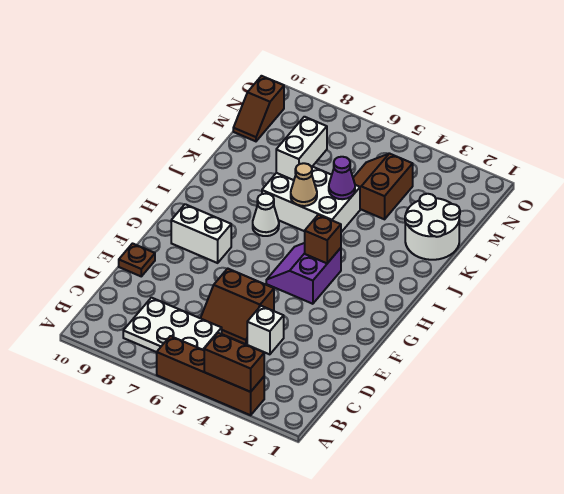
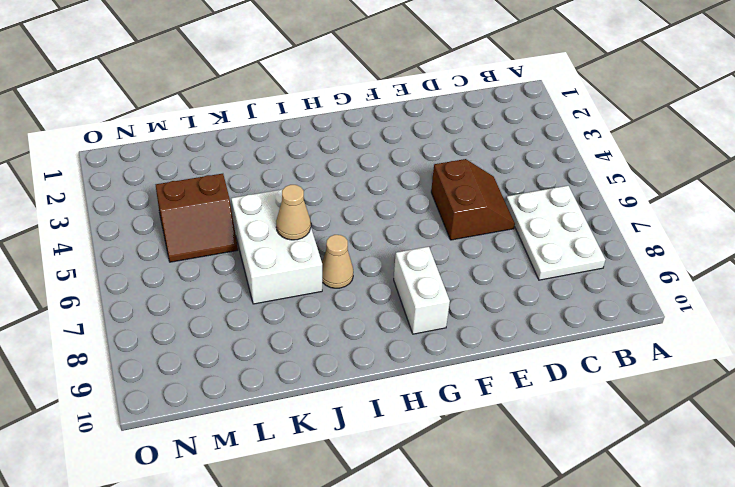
tan cone I7 level 1 -> white cone I7 level 1
none -> brown brick A3:A6 level 1
none -> white brick D4 level 1
none -> brown plate E10 level 1

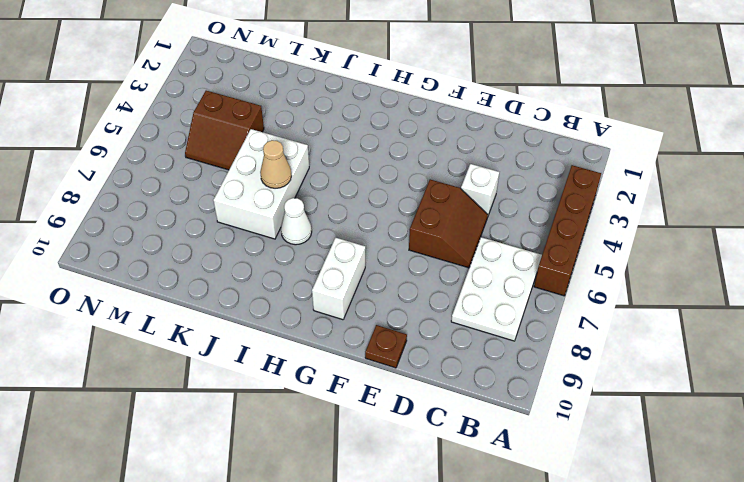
none -> purple slope G4:H5 level 1 top 4
none -> white round brick K1:L2 level 1
none -> brown slope M10:N10 level 1 top N

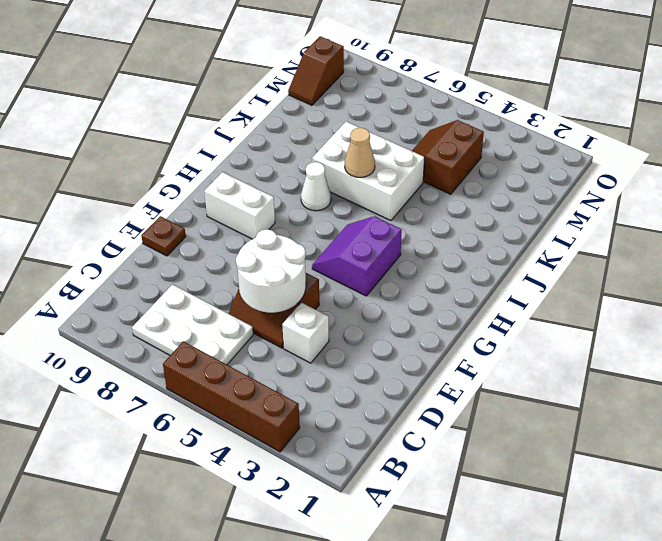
white round brick D5:E6 level 2 -> white round brick K1:L2 level 1
none -> brown brick A3:A4 level 2
none -> brown brick H4 level 2
none -> purple cone K5 level 2

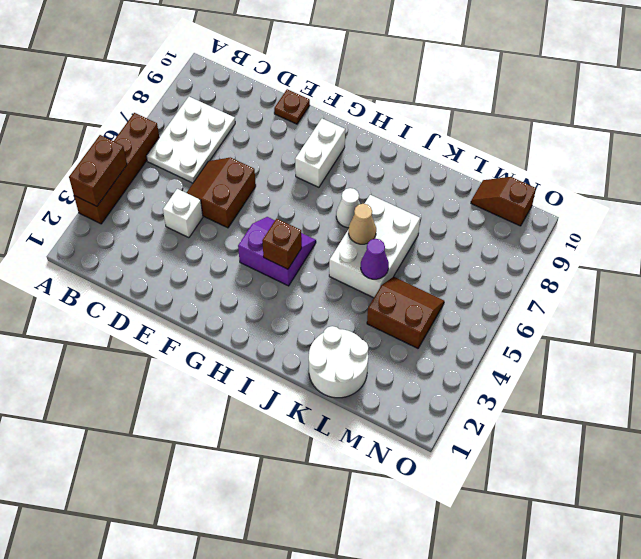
none -> white brick K7:L7 level 2

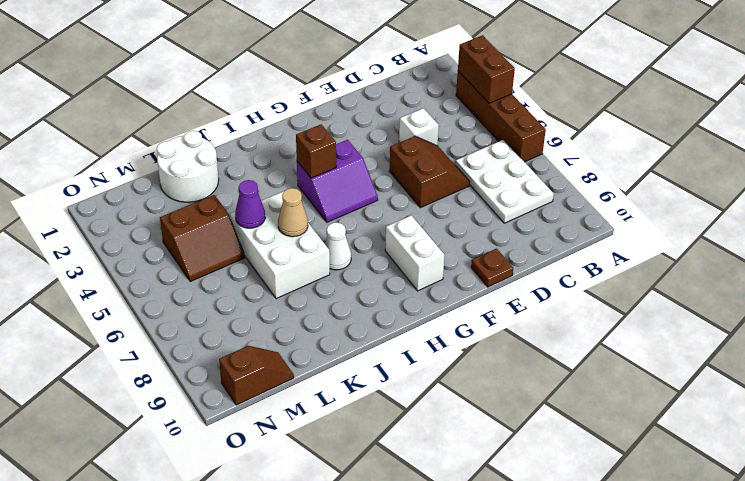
none -> white brick K7:L7 level 2

